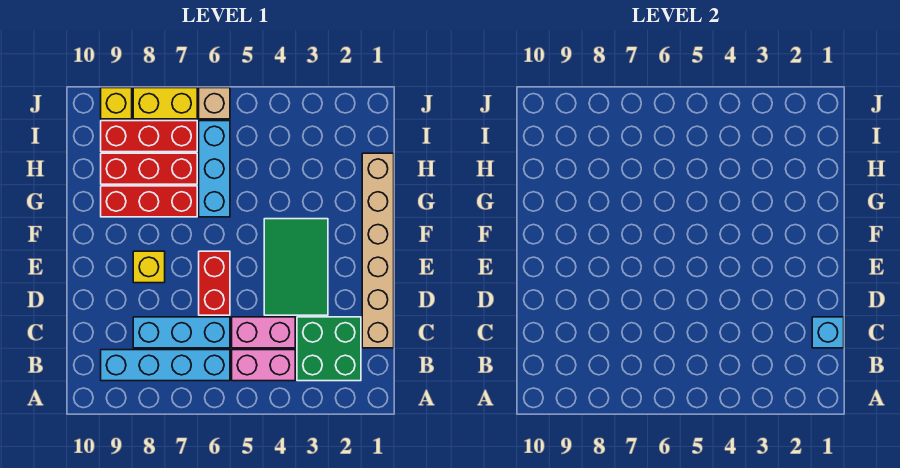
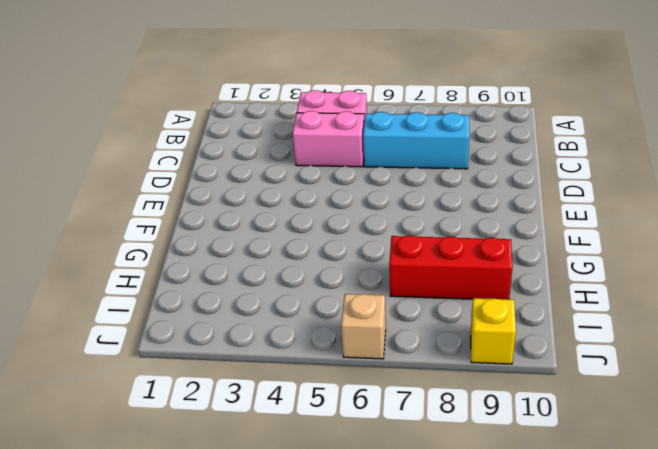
none -> green brick B2:C3 level 1
none -> cyan brick B6:B9 level 1
none -> tan brick C1:H1 level 1

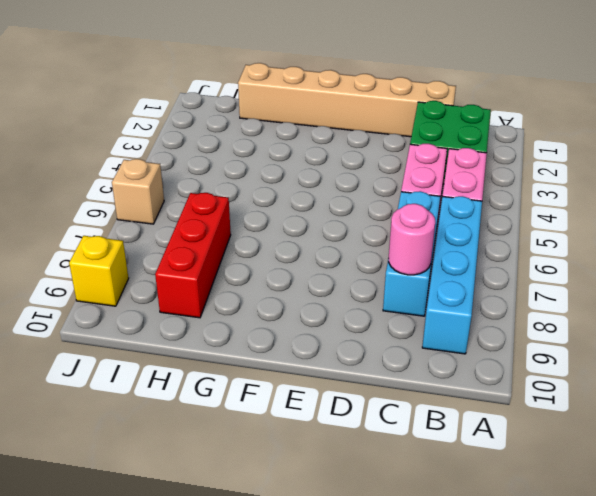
pink round brick C8 level 2 -> none
none -> green tile D3:F4 level 1
none -> red brick D6:E6 level 1
none -> yellow brick E8 level 1

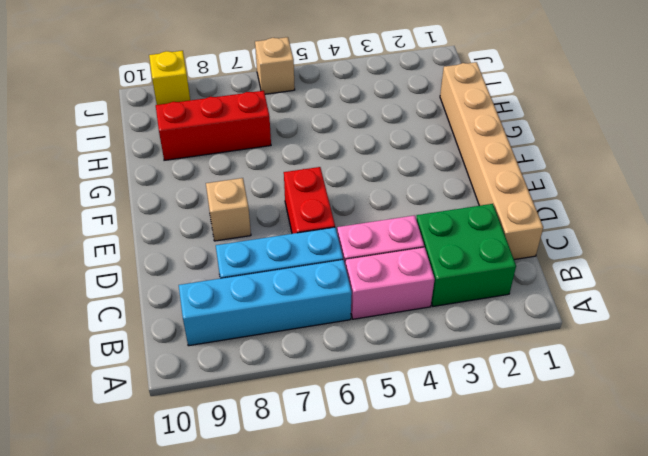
tan brick E8 level 1 -> yellow brick E8 level 1
none -> green tile D3:F4 level 1
none -> cyan brick G6:I6 level 1
none -> red brick G7:G9 level 1

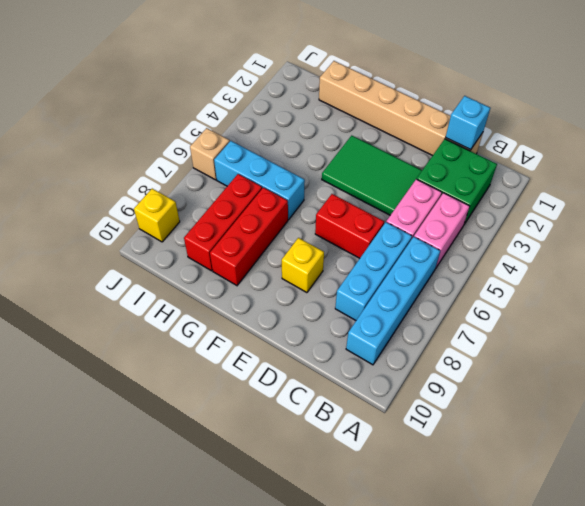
none -> red brick I7:I9 level 1
none -> yellow brick J7:J8 level 1

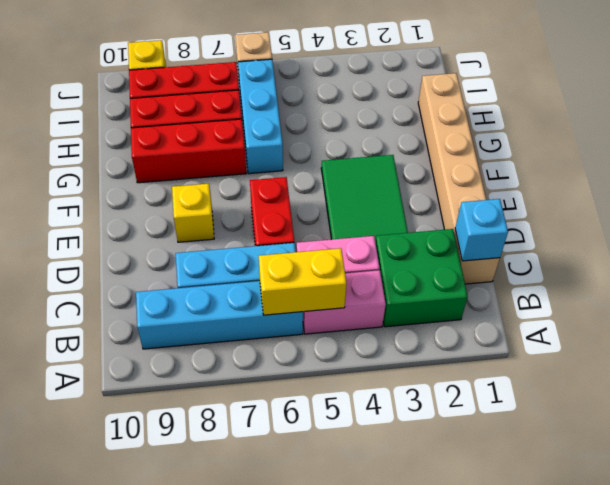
yellow brick B5:B6 level 2 -> yellow brick J7:J8 level 1

